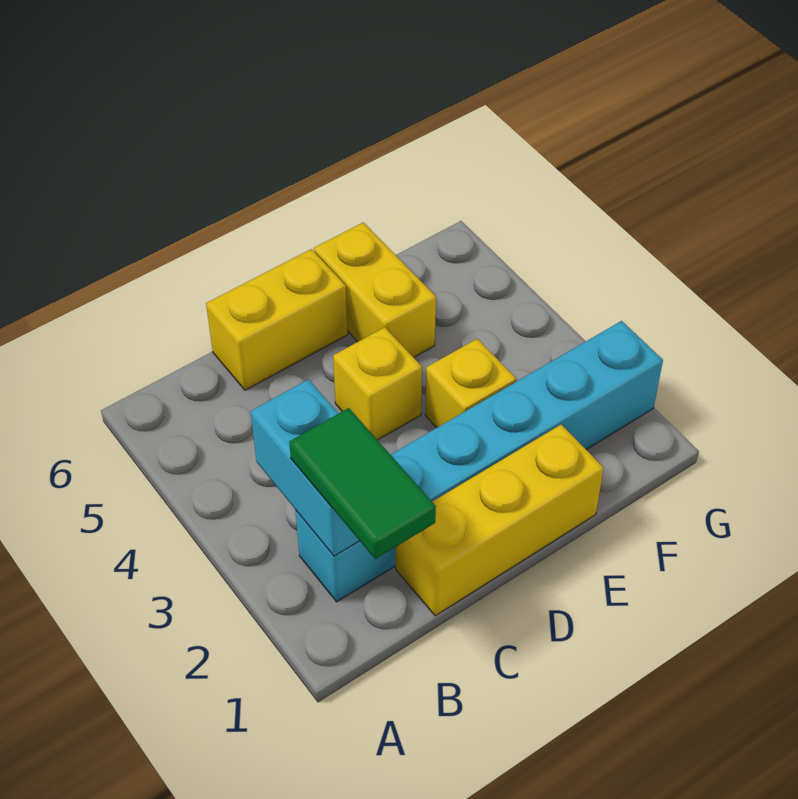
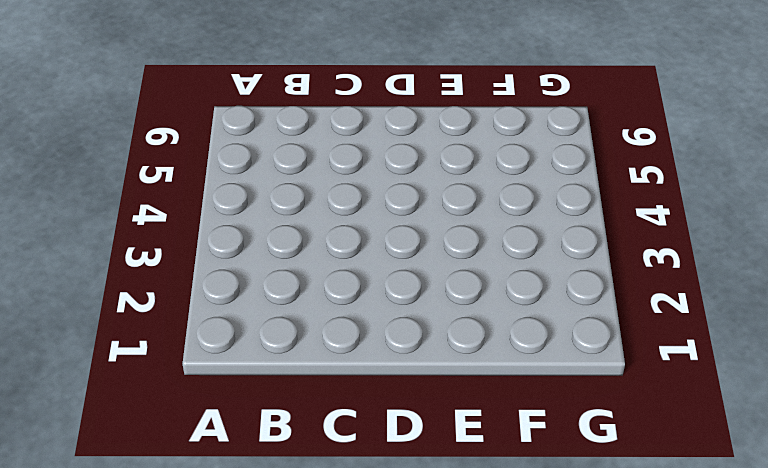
none -> cyan brick B2:G2 level 1
none -> yellow brick C1:E1 level 1

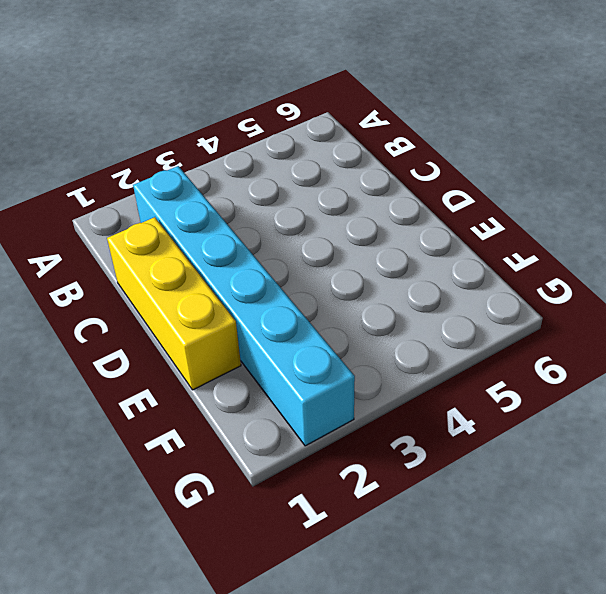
none -> yellow brick C6:D6 level 1
none -> yellow brick D4 level 1

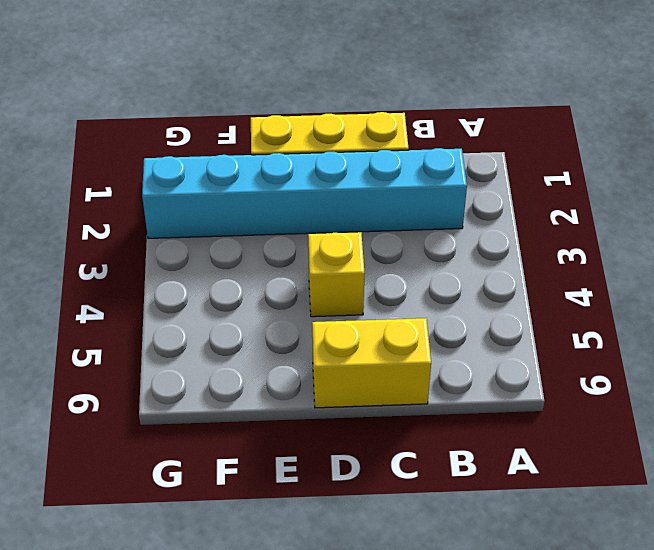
none -> yellow brick E3 level 1
none -> yellow brick E5:E6 level 1

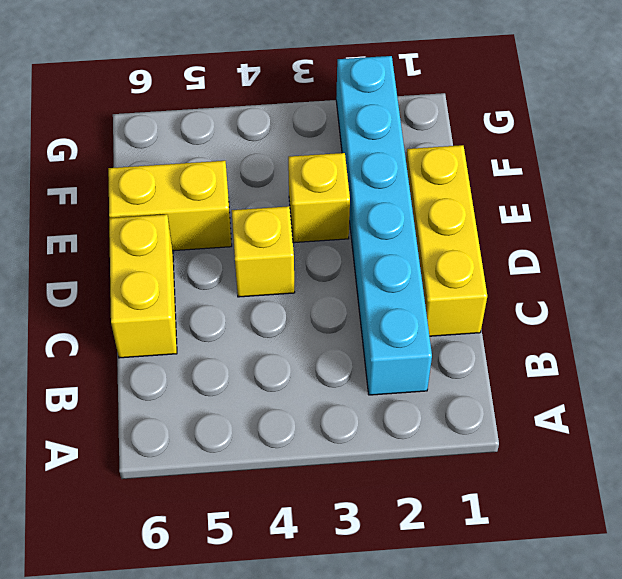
none -> cyan brick B2:B3 level 2
none -> green tile B1:B2 level 3

